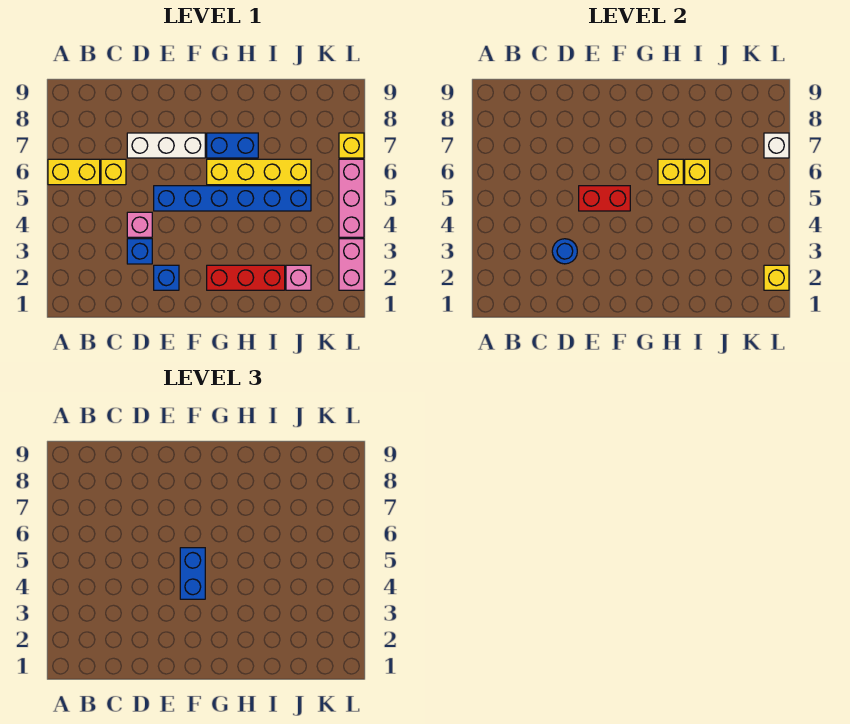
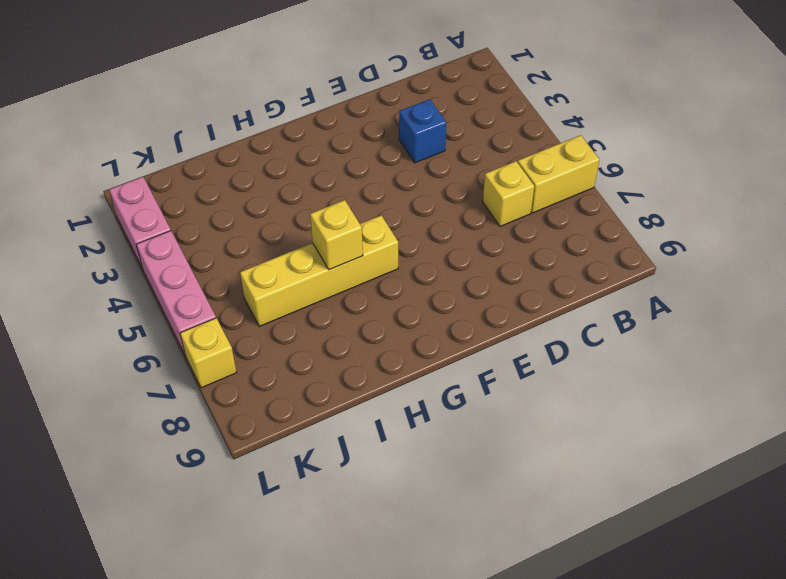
none -> pink brick D4 level 1
none -> white brick D7:F7 level 1
none -> blue brick E2 level 1

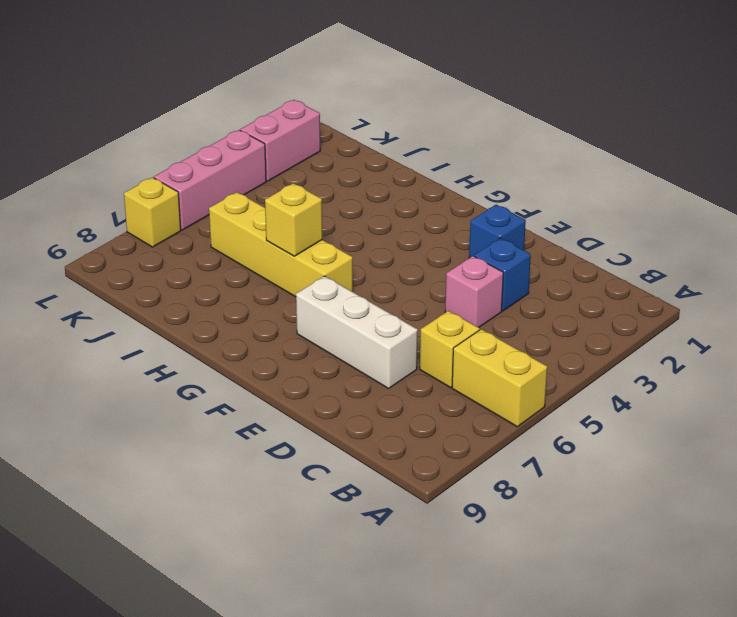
none -> blue brick E5:J5 level 1
none -> red brick G2:I2 level 1
none -> blue brick G7:H7 level 1

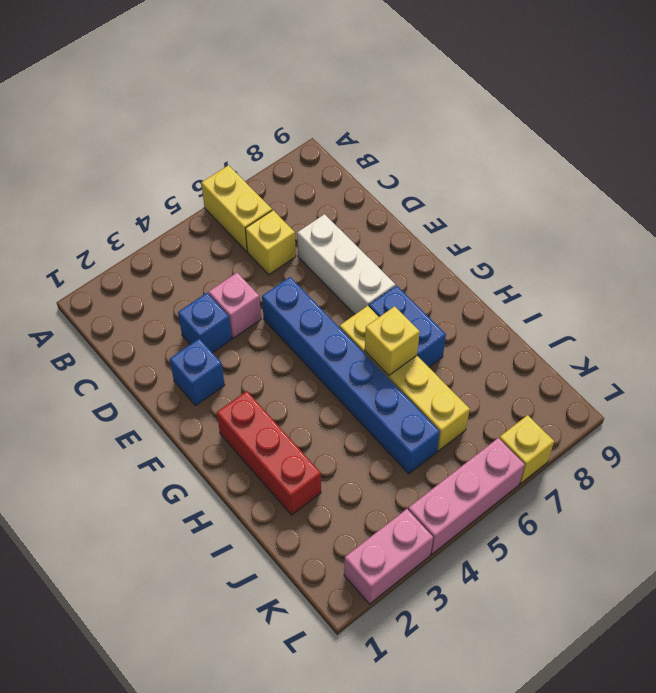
none -> pink brick J2 level 1
none -> blue round brick D3 level 2
none -> red brick E5:F5 level 2

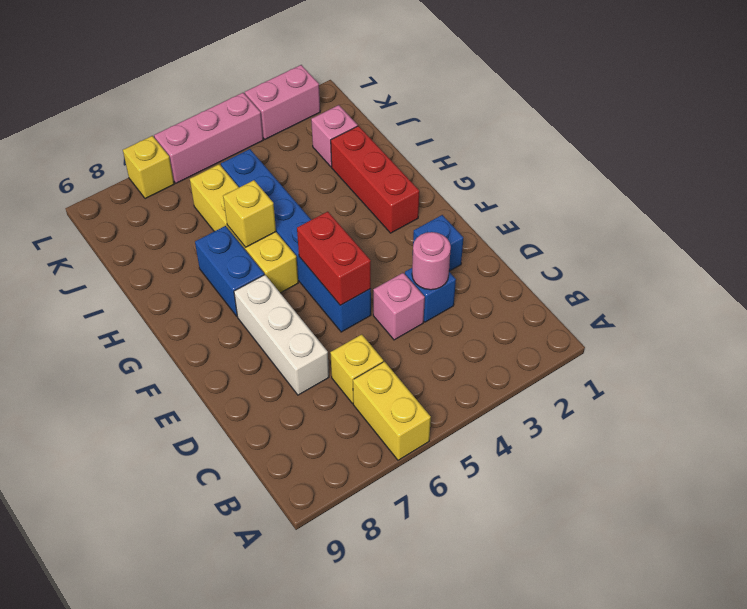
pink round brick D3 level 2 -> blue round brick D3 level 2
none -> yellow brick I6 level 2
none -> yellow brick L2 level 2
none -> white brick L7 level 2

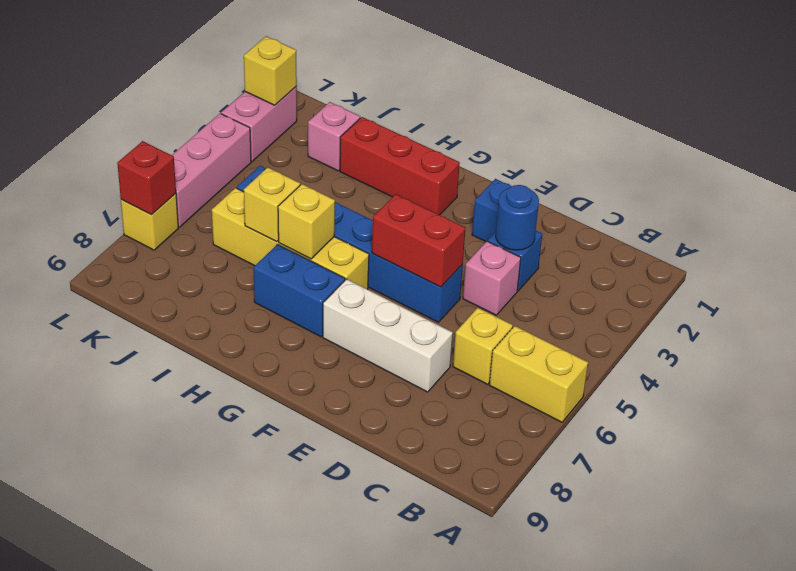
red brick L7 level 2 -> white brick L7 level 2
none -> blue brick F4:F5 level 3

